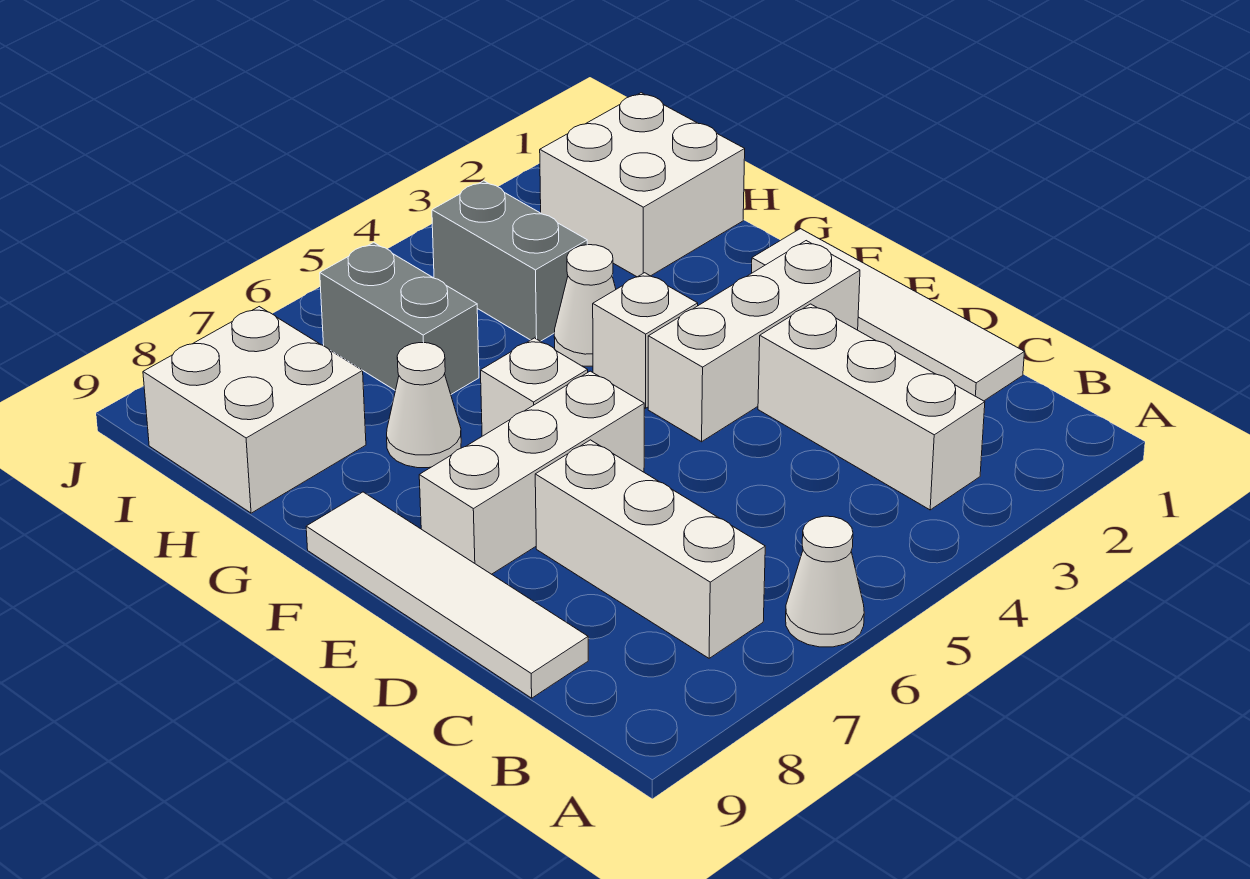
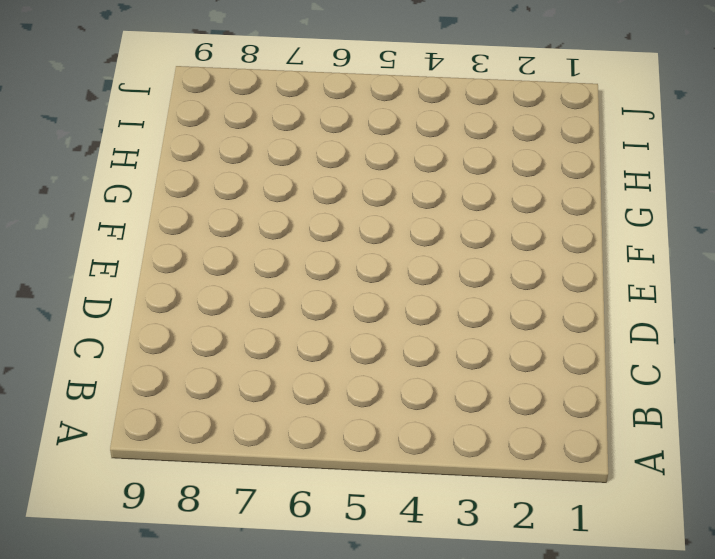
none -> white cone A6 level 1
none -> white brick B3:D3 level 1
none -> white brick B7:D7 level 1

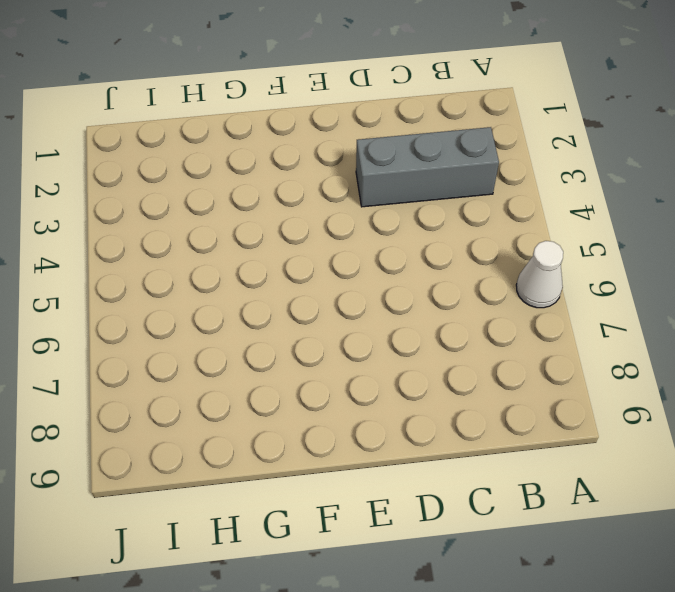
grey brick B3:D3 level 1 -> white brick B3:D3 level 1
none -> white brick B7:D7 level 1
none -> white tile C1:F1 level 1
none -> white tile C9:F9 level 1

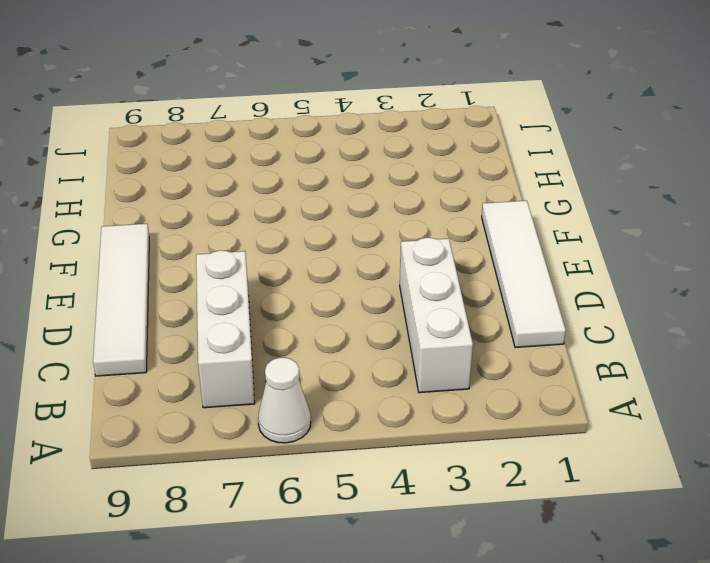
none -> white brick E2:E4 level 1
none -> white brick E6:E8 level 1
none -> white brick F4 level 1

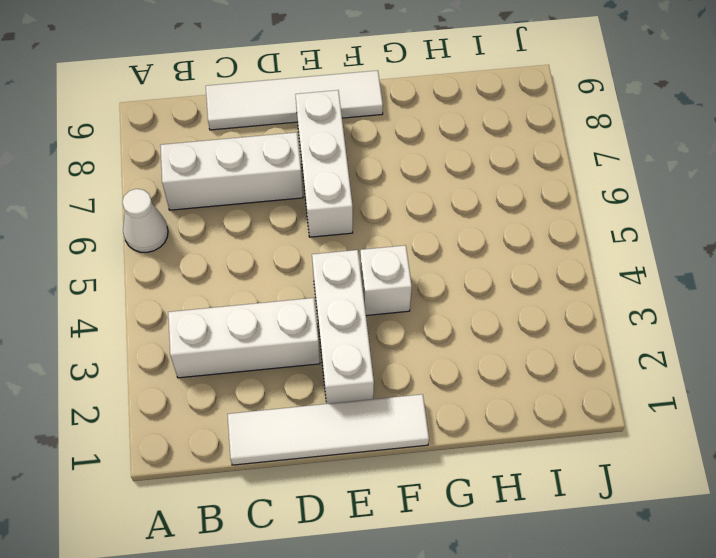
none -> white brick F6 level 1
none -> white cone G4 level 1
none -> white cone G7 level 1

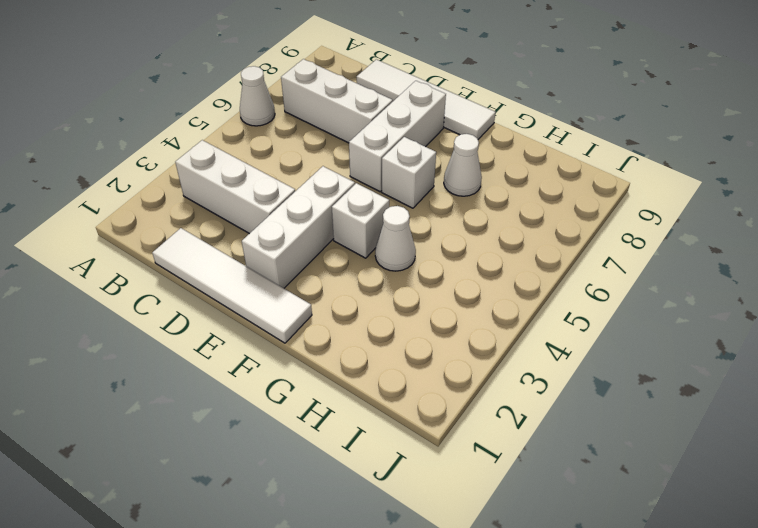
none -> white brick H1:I2 level 1
none -> grey brick H4:I4 level 1
none -> grey brick H6:I6 level 1

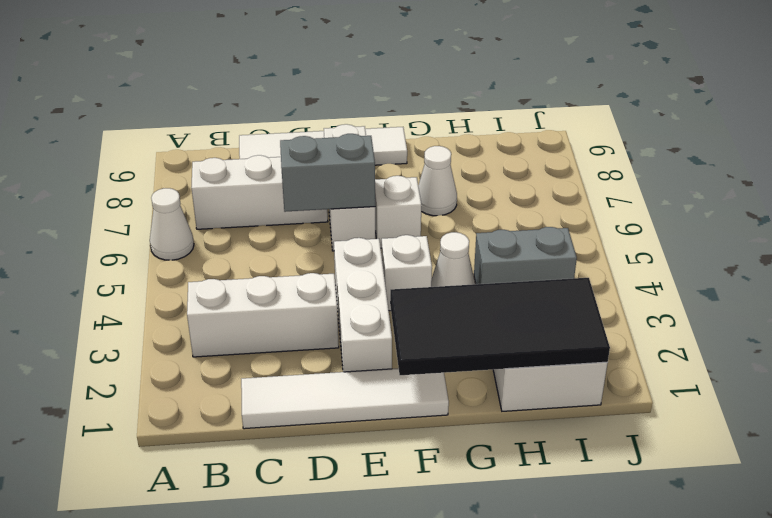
grey brick D6:E6 level 2 -> grey brick H6:I6 level 1
black tile F1:I2 level 2 -> none
none -> white brick H8:I9 level 1

